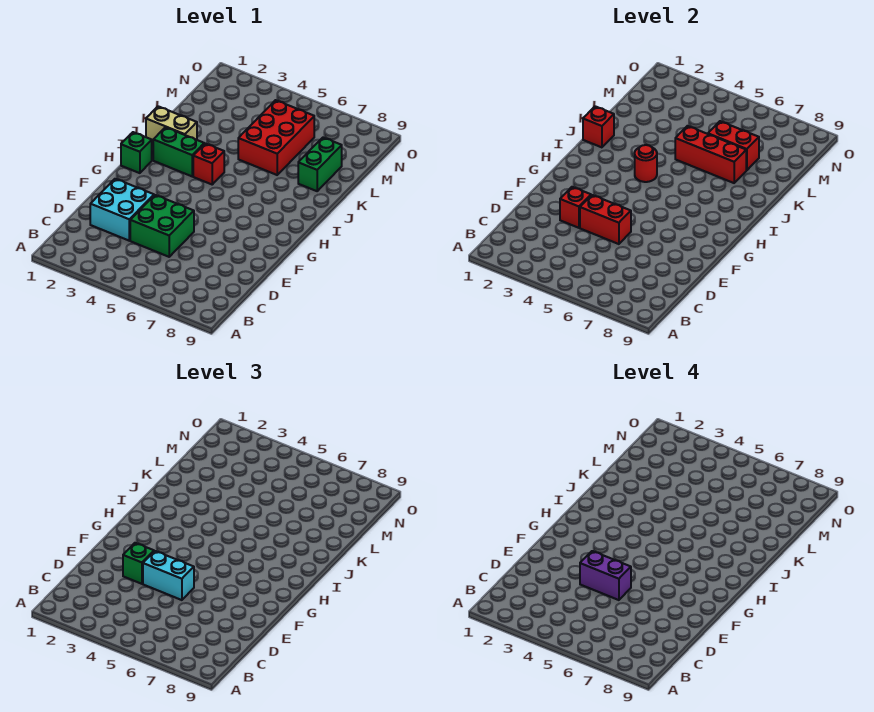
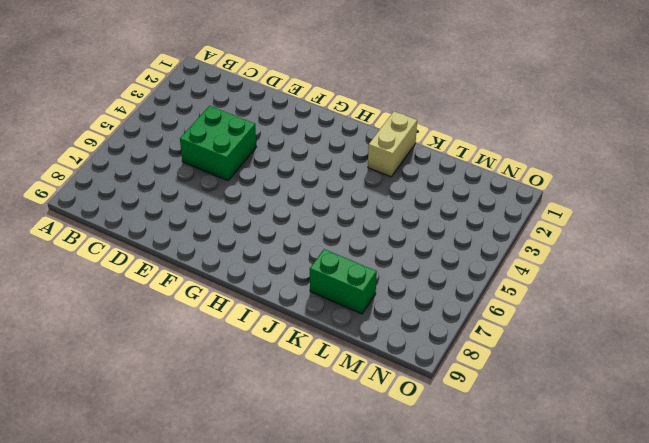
none -> cyan brick D2:E3 level 1
none -> green brick H1 level 1
none -> green brick I2:I3 level 1

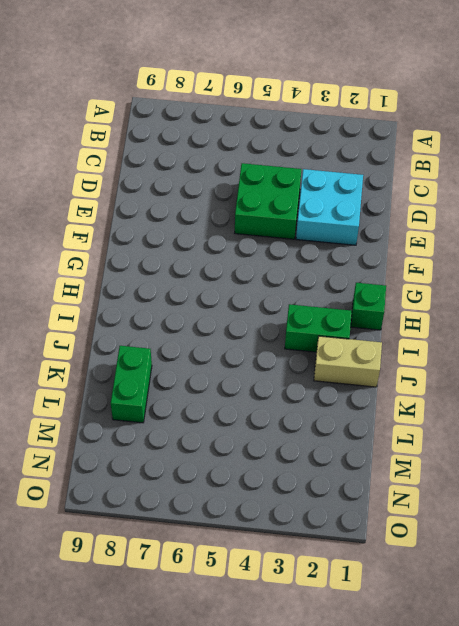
none -> red brick I4 level 1
none -> red brick K5:M6 level 1
none -> red brick E3 level 2

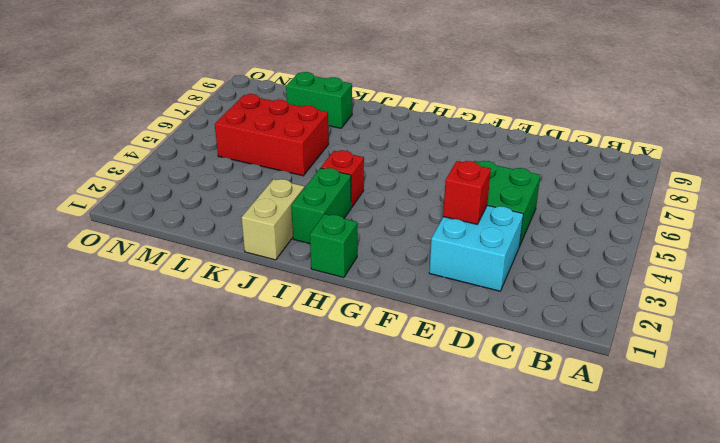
none -> red brick E4:E5 level 2
none -> red round brick I4 level 2
none -> red brick J1 level 2

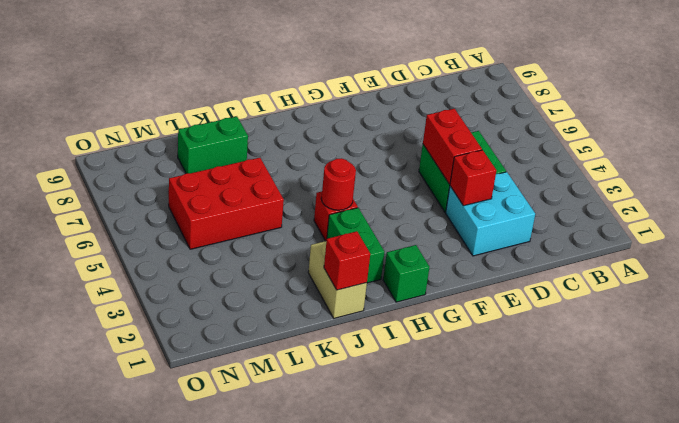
none -> red brick K5:K7 level 2
none -> red brick L6:L7 level 2
none -> green brick E3 level 3

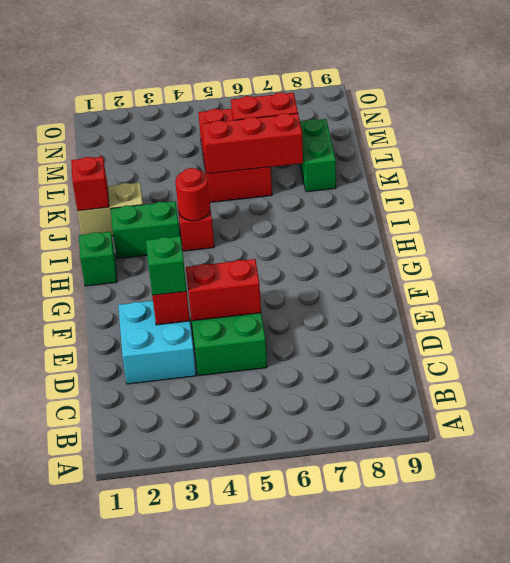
none -> cyan brick E4:E5 level 3
none -> purple brick E4:E5 level 4

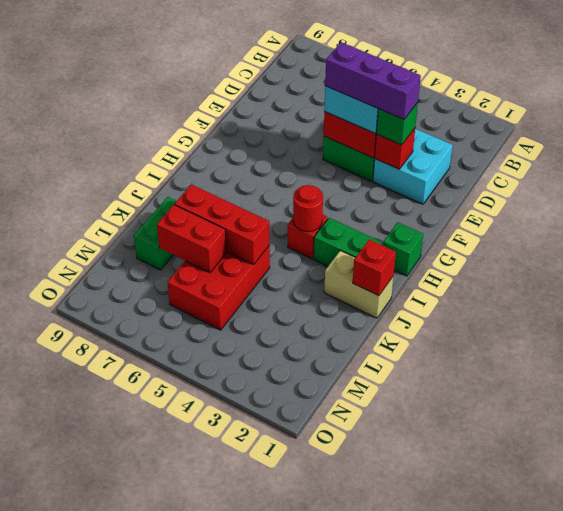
purple brick E3:E5 level 4 -> purple brick E4:E5 level 4

